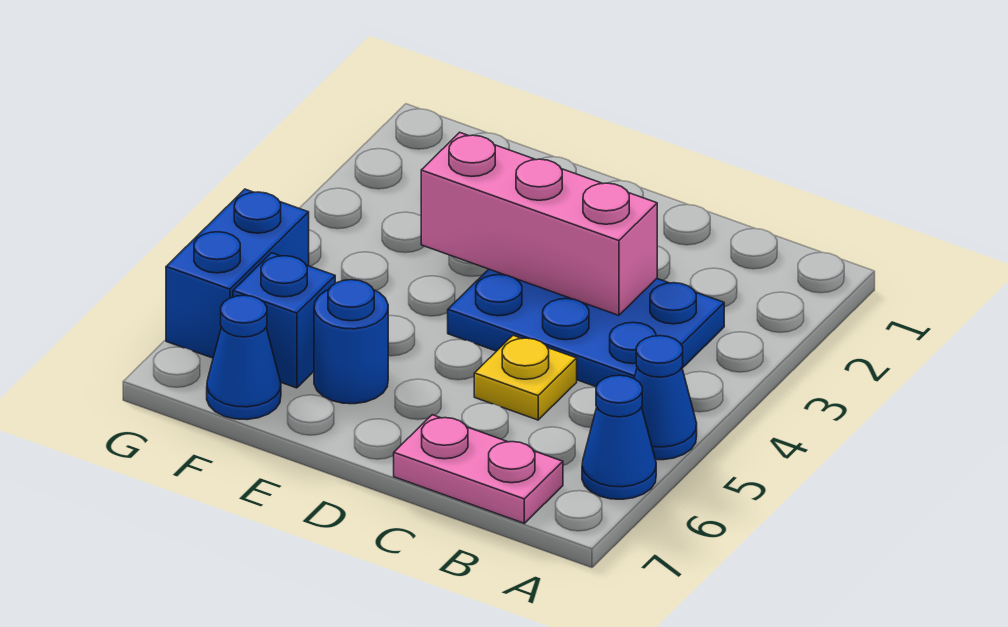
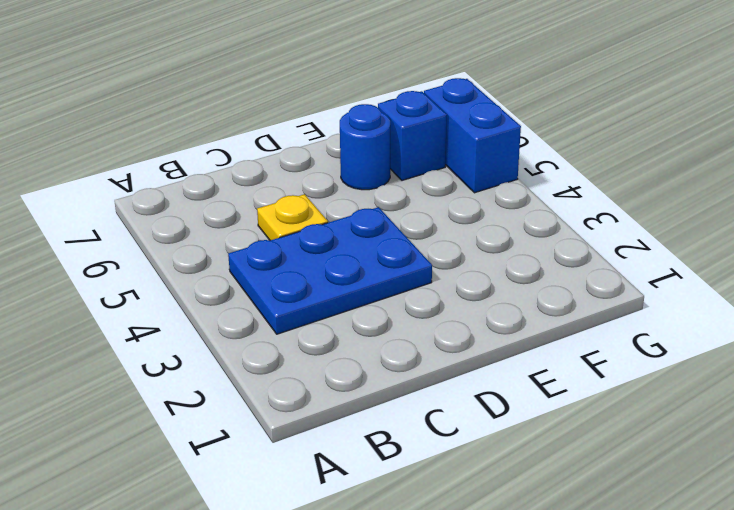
none -> blue cone A5 level 1
none -> blue cone A6 level 1

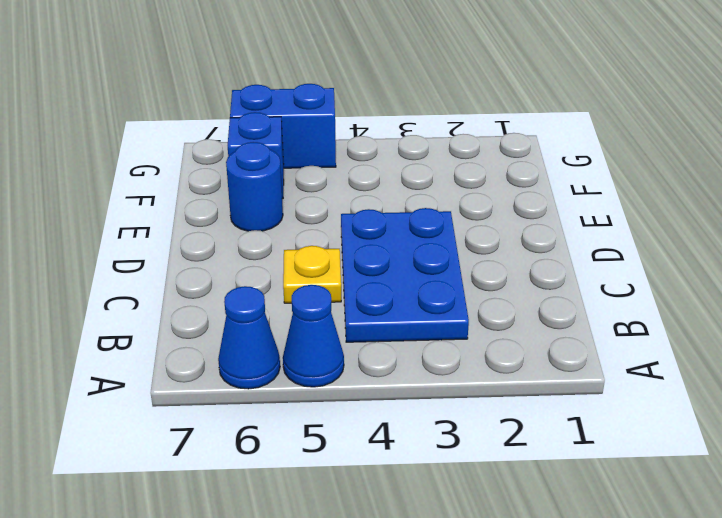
none -> pink plate B7:C7 level 1
none -> blue cone F7 level 1

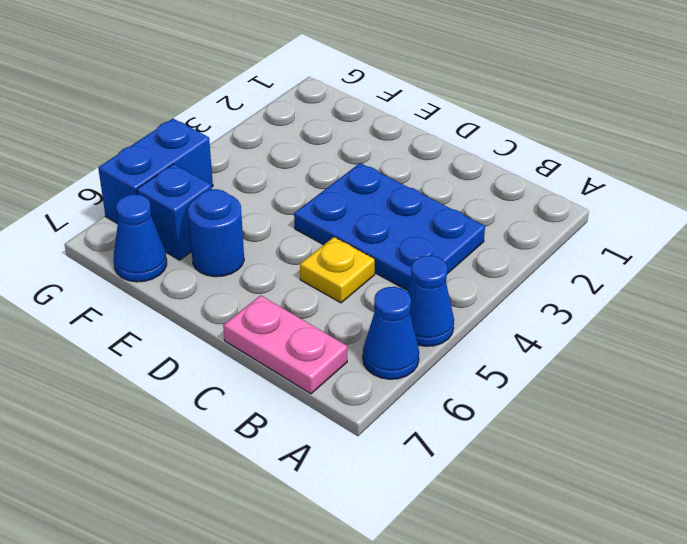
none -> pink brick C3:E3 level 2

